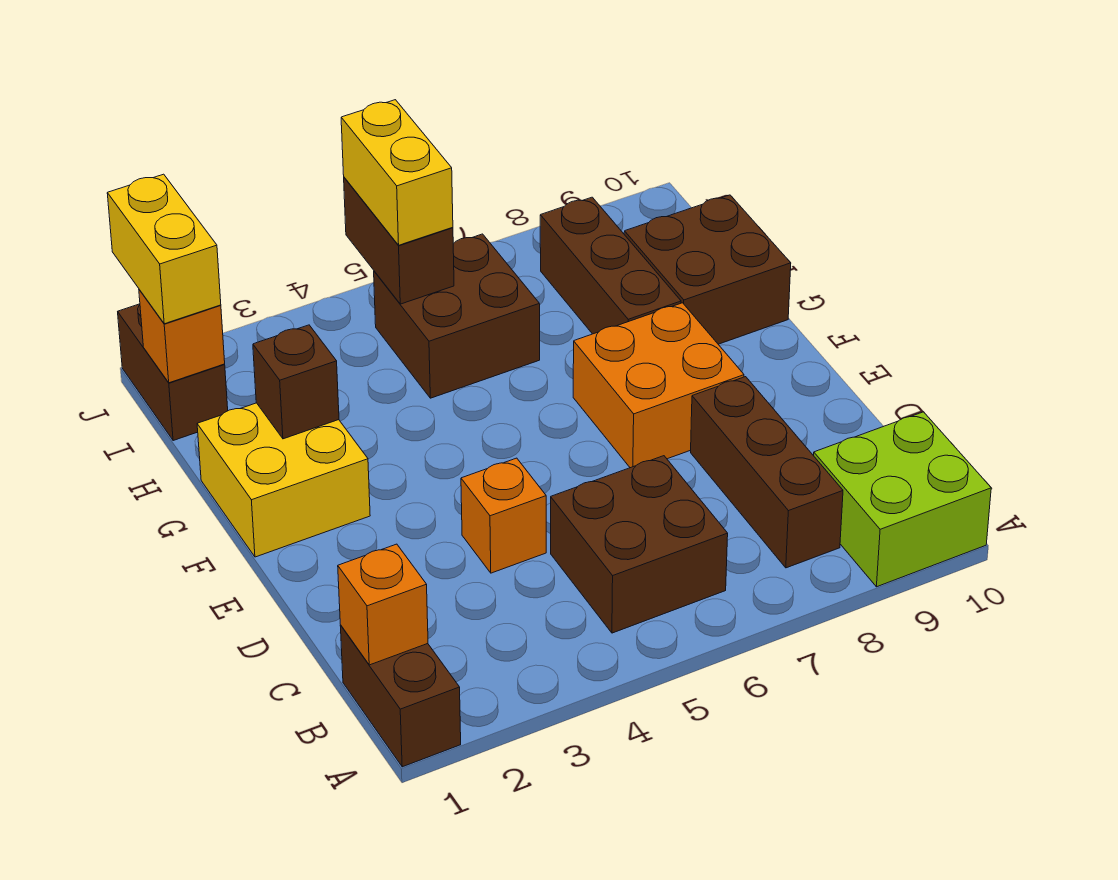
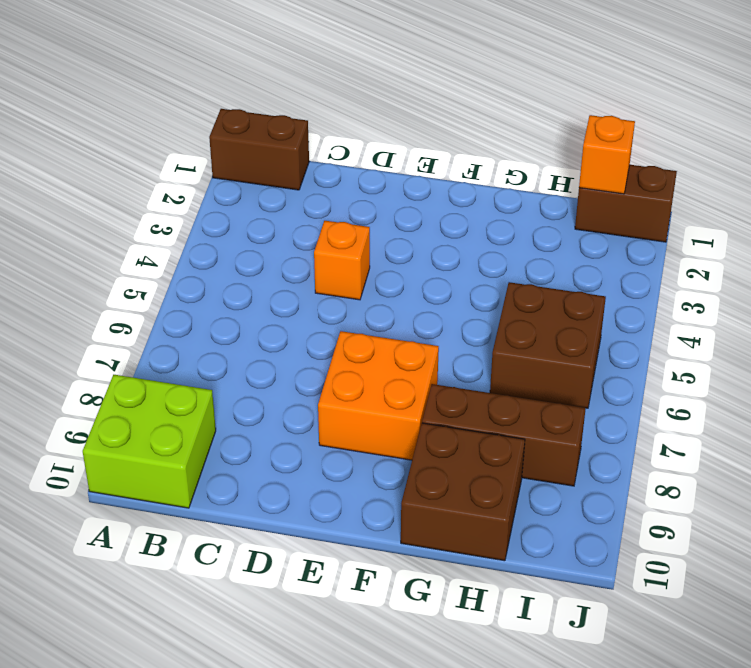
none -> brown brick B5:C6 level 1
none -> brown brick B8:D8 level 1
none -> yellow brick F1:G2 level 1

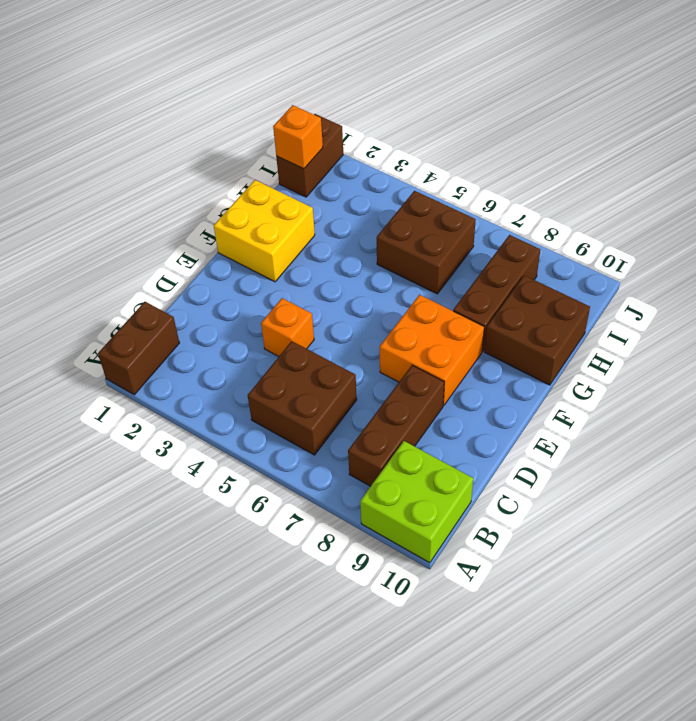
none -> orange brick B1 level 2
none -> brown brick G2 level 2
none -> brown brick I5:J5 level 2

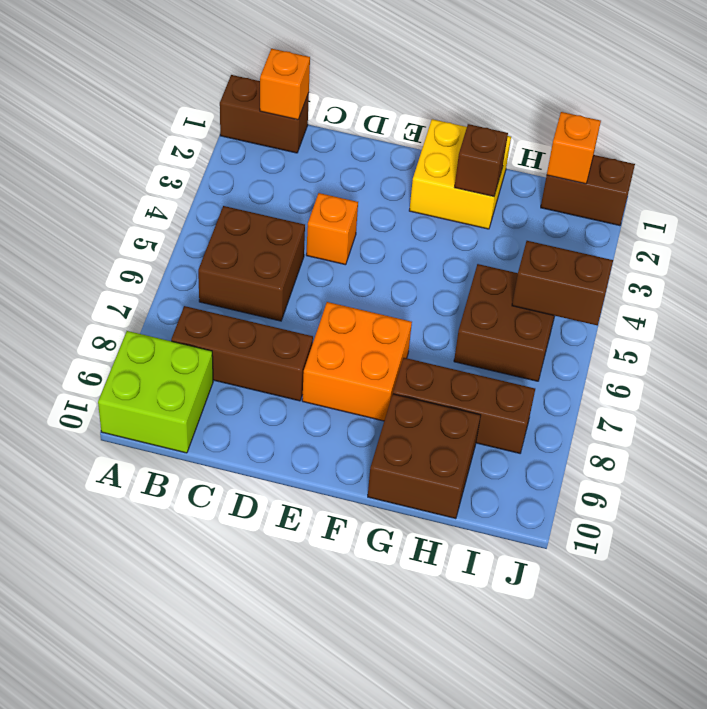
none -> yellow brick I1:J1 level 3
none -> yellow brick I5:J5 level 3

